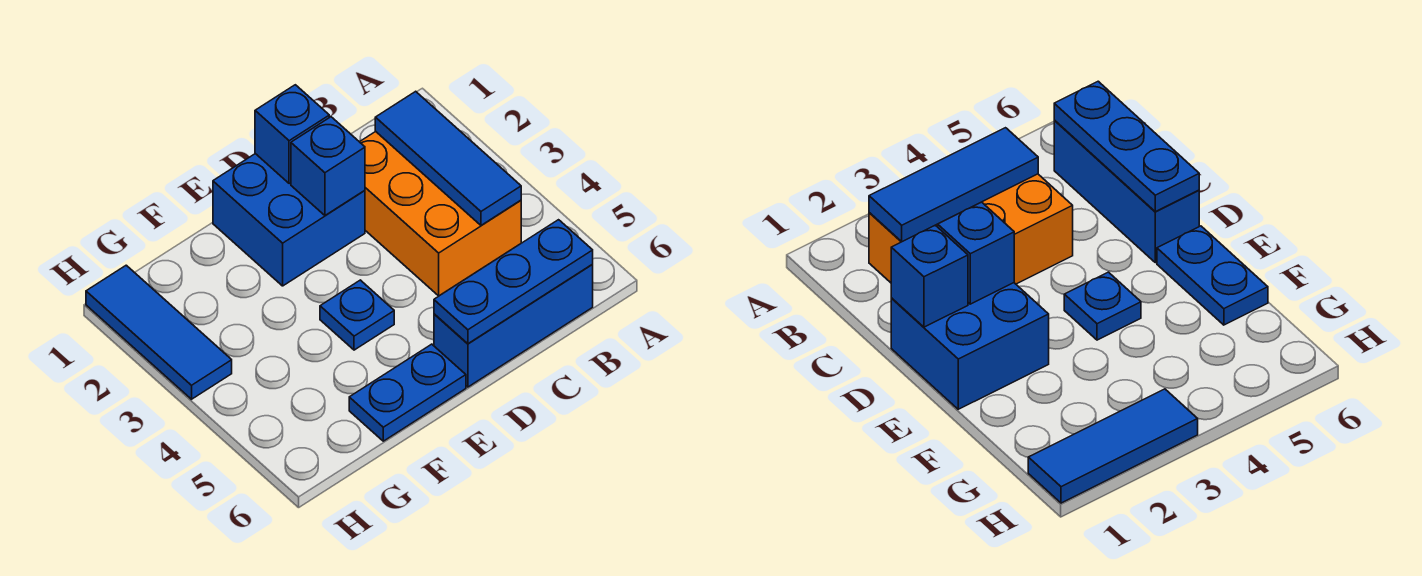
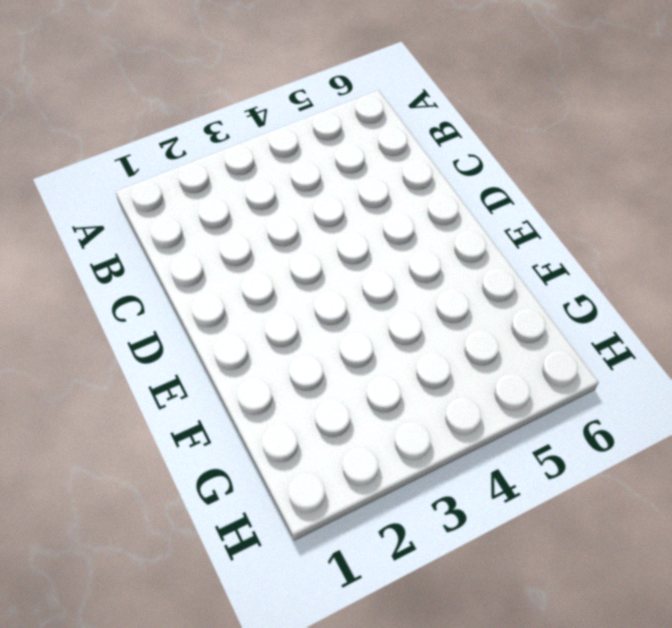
none -> orange brick B2:C4 level 1
none -> blue brick B6:D6 level 1

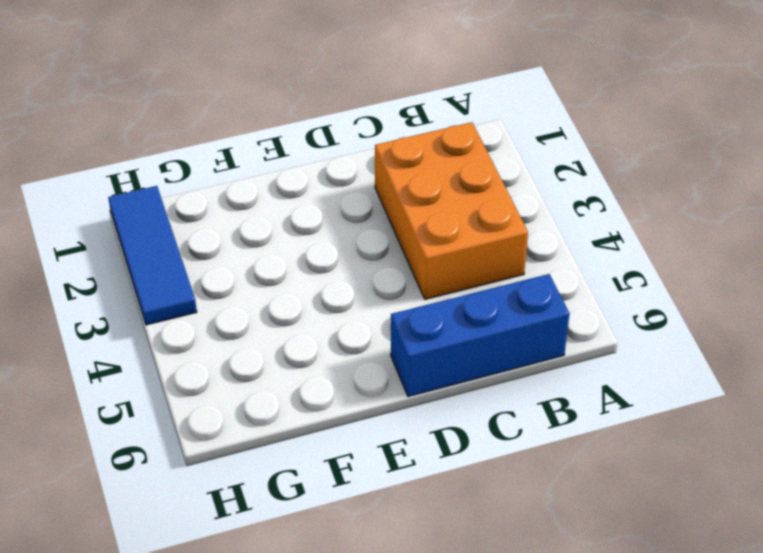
none -> blue brick D1:E2 level 1
none -> blue plate E4 level 1

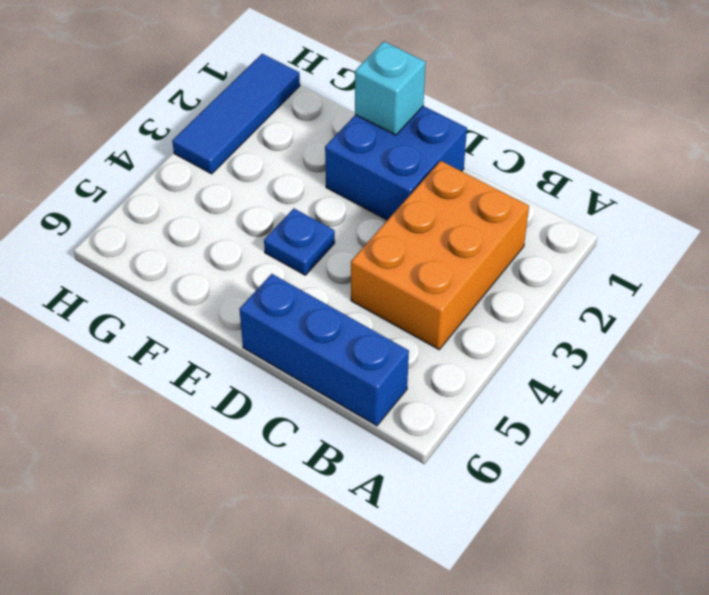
cyan brick E1 level 2 -> none
none -> blue plate E6:F6 level 1
none -> blue tile B2:B4 level 2

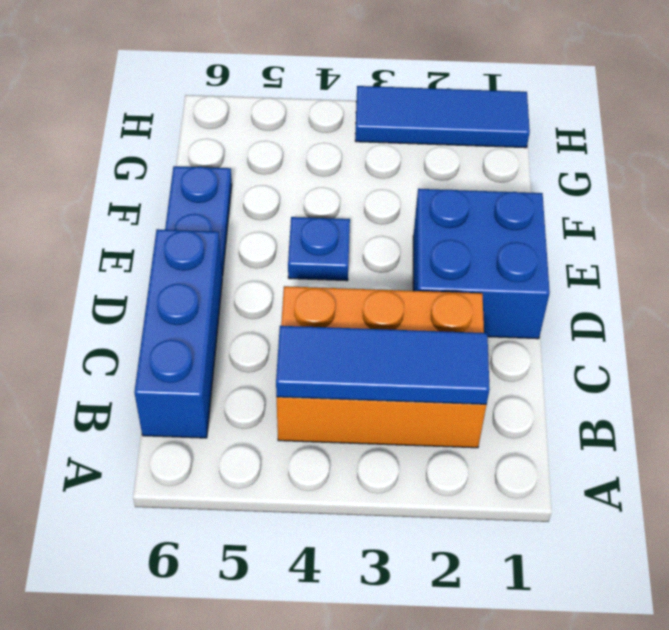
none -> blue plate B6:D6 level 2
none -> blue brick D1 level 2

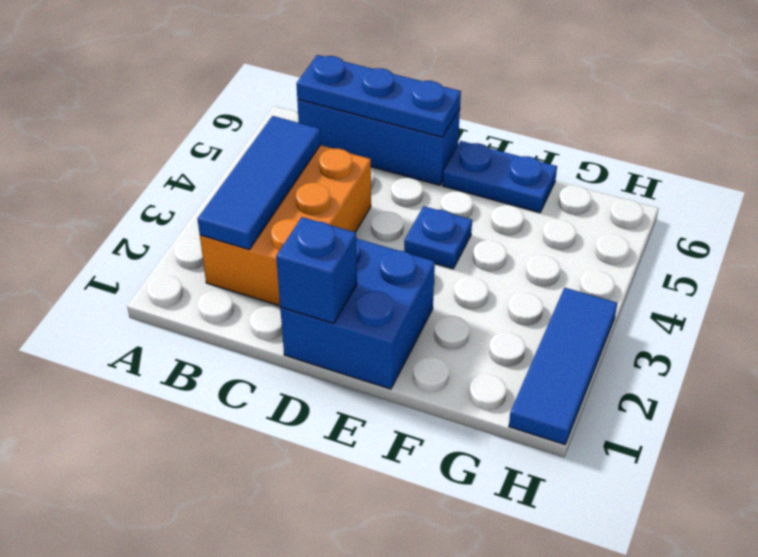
none -> blue brick D2 level 2

